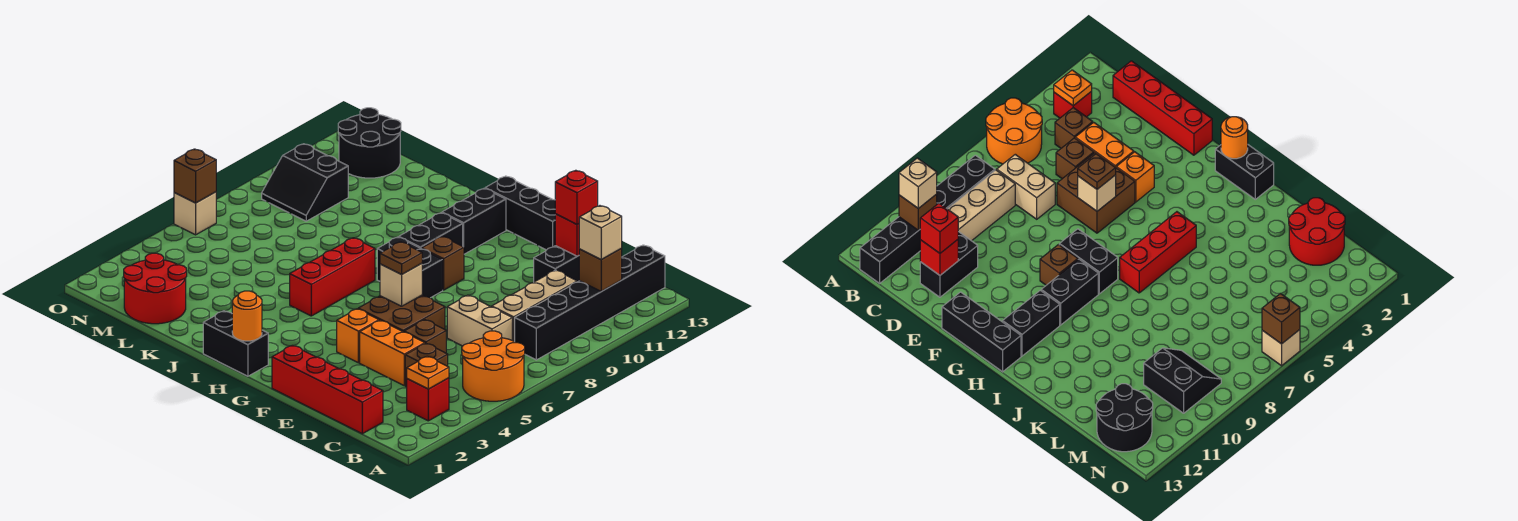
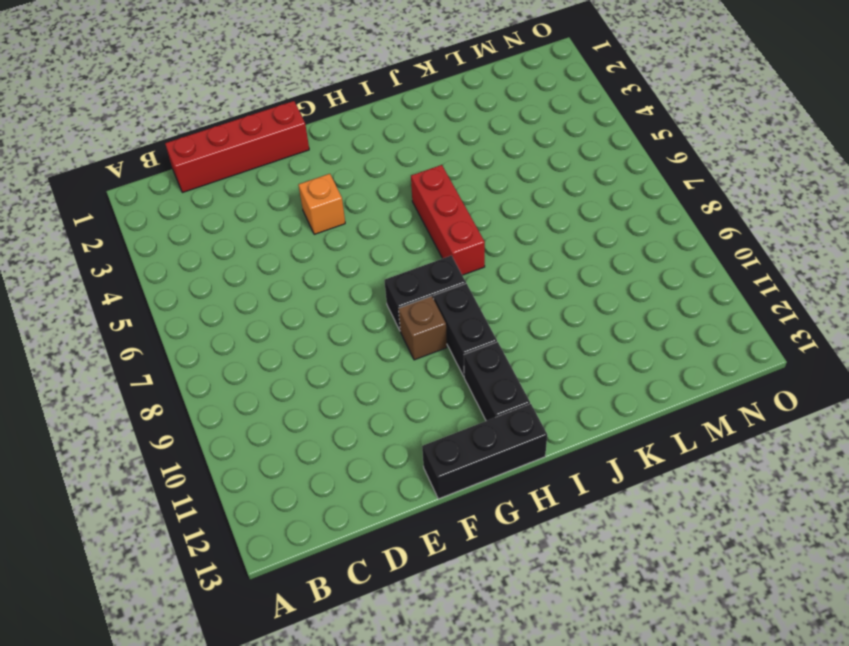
none -> orange round brick A5:B6 level 1
none -> red brick B3 level 1
none -> black brick B8:B13 level 1
none -> brown brick C4 level 1

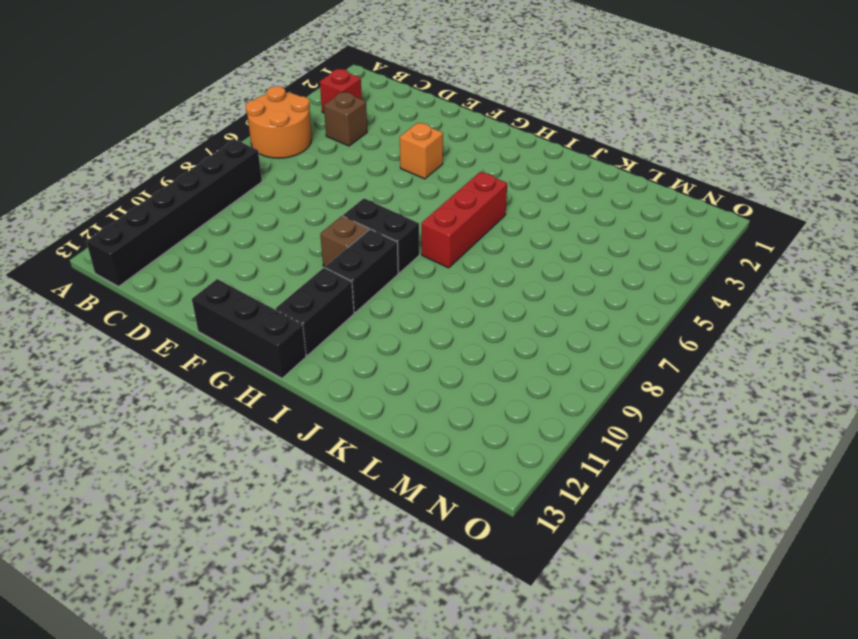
none -> red brick C1:F1 level 1
none -> tan brick C7:D7 level 1
none -> tan brick C8:C10 level 1
none -> orange brick D4:E4 level 1

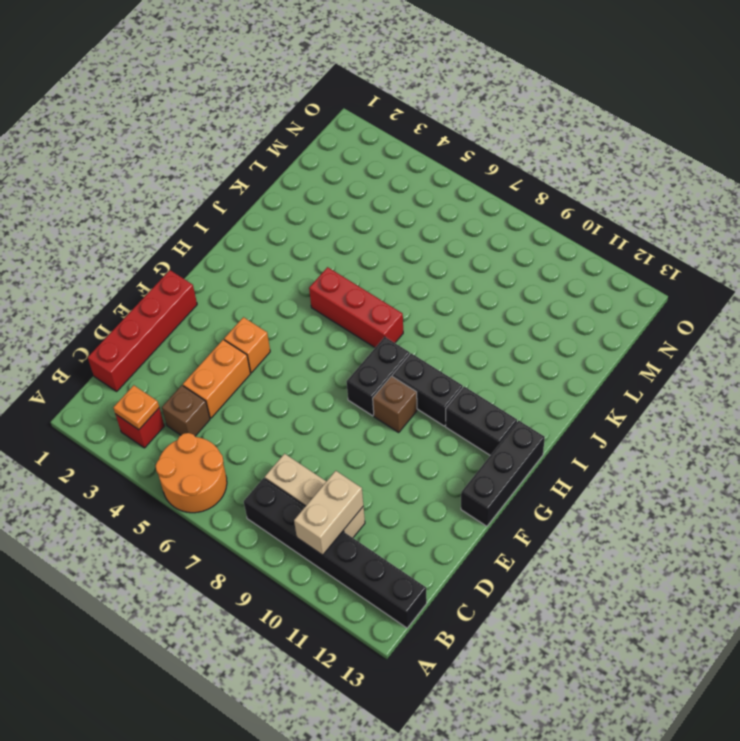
tan brick B10:C10 level 2 -> tan brick C7:D7 level 1
none -> brown brick D5 level 1
none -> black brick D11:D12 level 1
none -> brown brick E5:F6 level 1
none -> black brick H1:I1 level 1

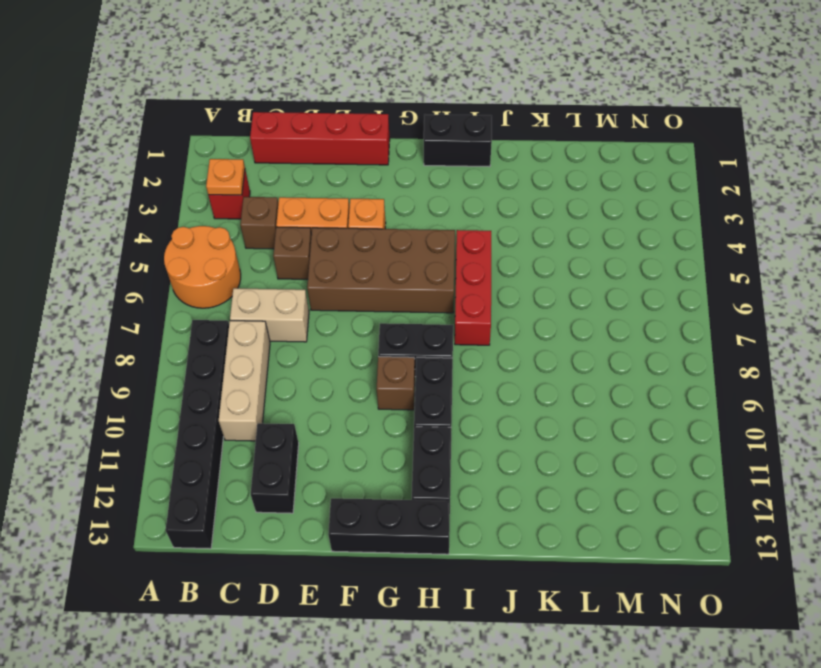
brown brick E5:H6 level 1 -> brown brick E5:F6 level 1
none -> red round brick L1:M2 level 1
none -> black slope M9:N10 level 1 top 10
none -> black round brick M12:N13 level 1
none -> tan brick O6 level 1

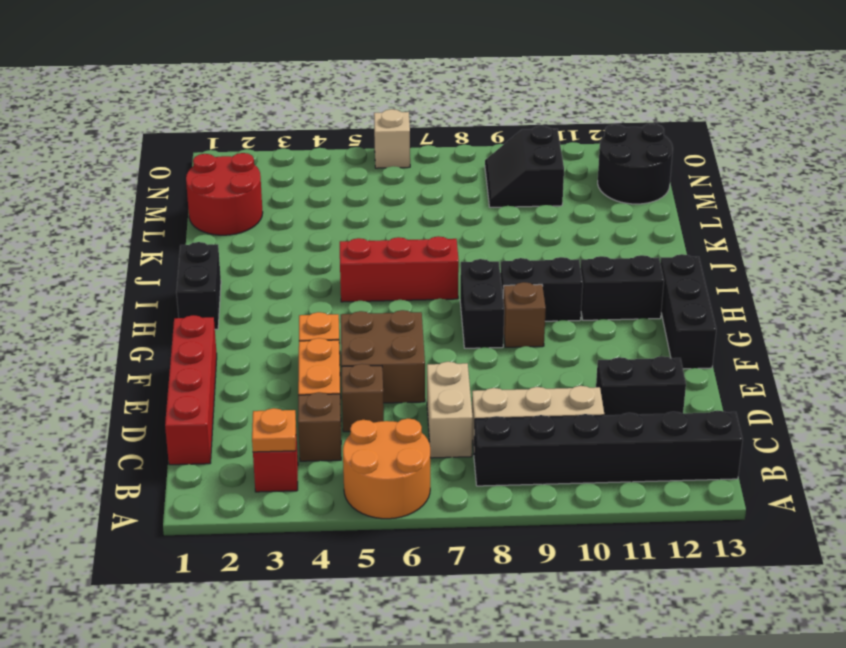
none -> brown brick B11 level 2
none -> red brick D12 level 2
none -> tan brick F6 level 2
none -> orange round brick H1 level 2

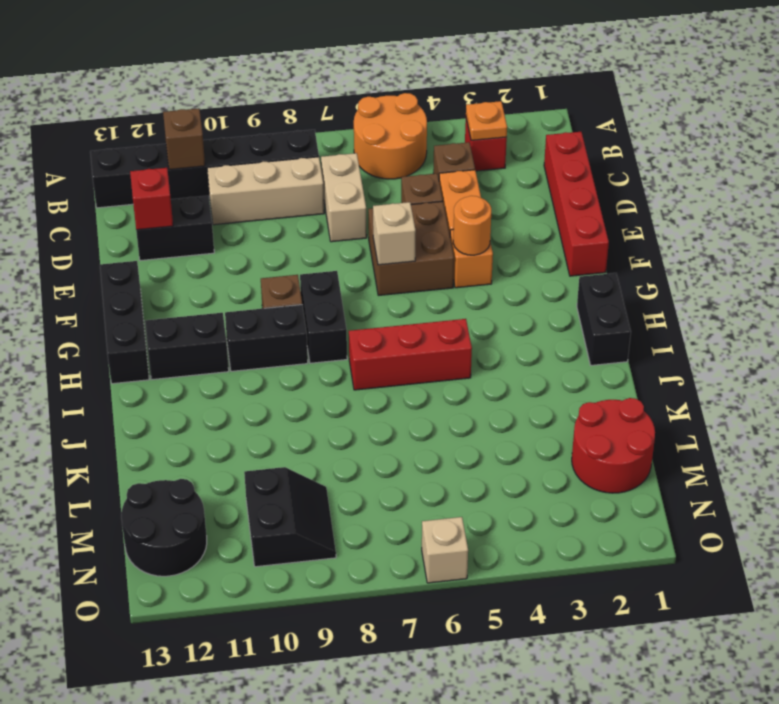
orange round brick F4 level 2 -> orange round brick H1 level 2
none -> brown brick O6 level 2
none -> tan brick B11 level 3
none -> red brick D12 level 3
none -> brown plate F6 level 3

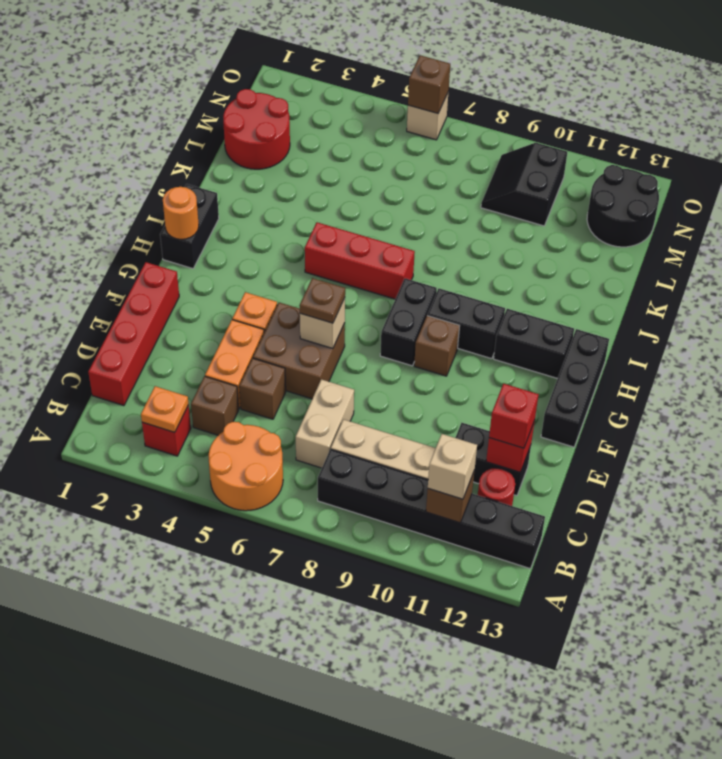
red round brick C12 level 1 -> none

